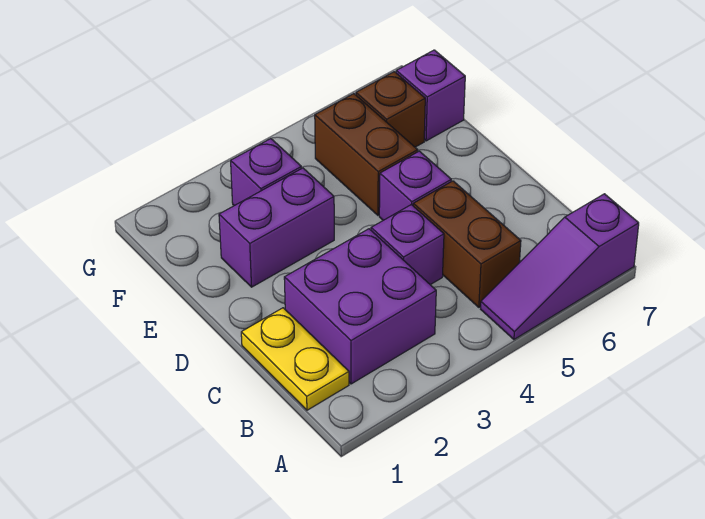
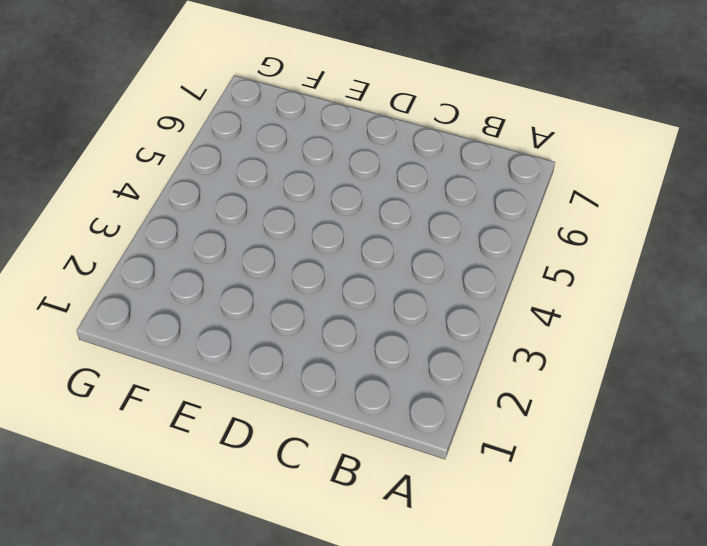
none -> purple slope A5:A7 level 1 top 7
none -> yellow plate B1:C1 level 1

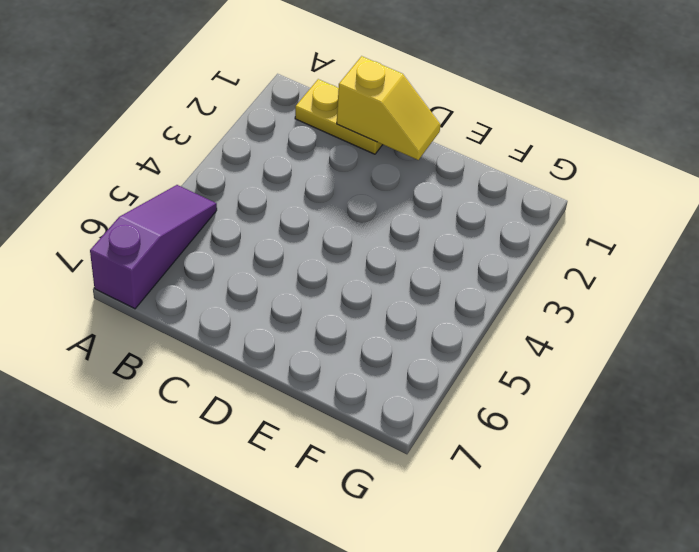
yellow slope C1:D1 level 2 top C -> none
none -> purple brick B2:C3 level 1
none -> brown brick B5:C5 level 1

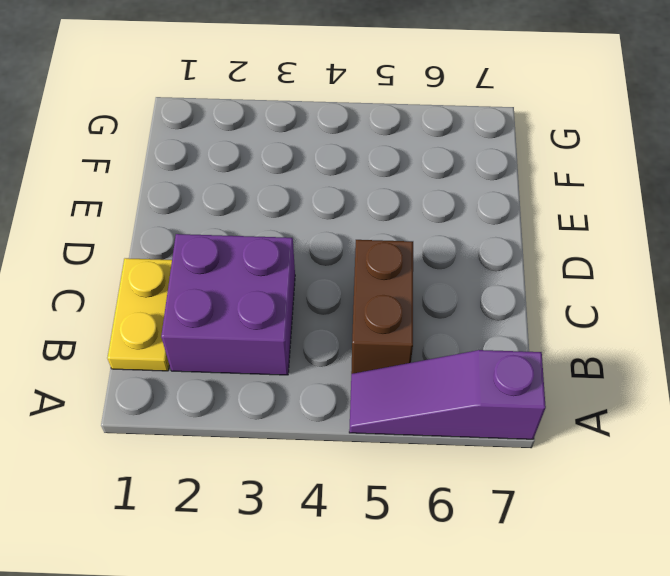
none -> purple brick C4 level 1
none -> purple brick D5 level 1

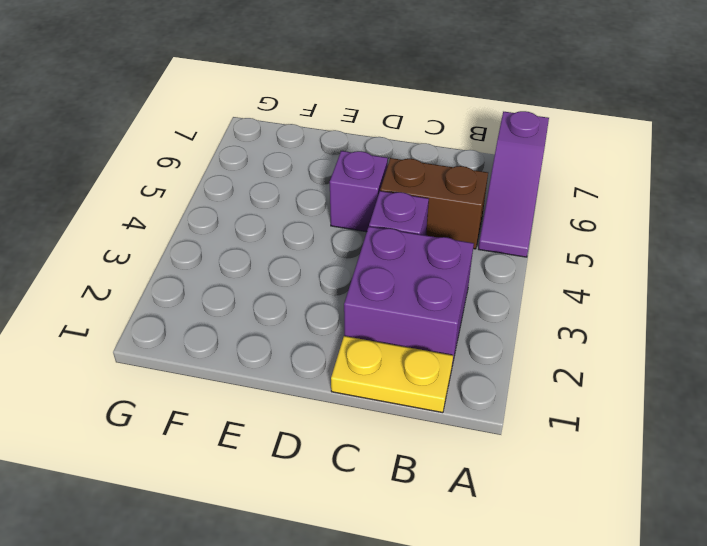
none -> purple brick E2:E3 level 1
none -> brown brick E5:F5 level 1

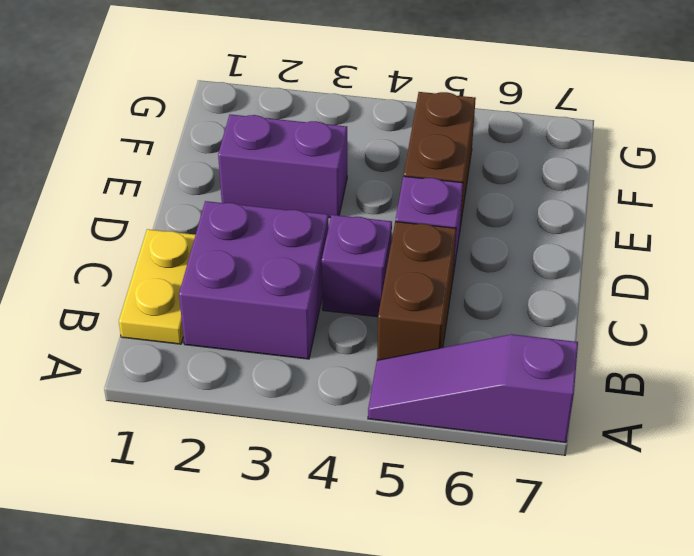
none -> purple brick F3 level 1
none -> brown brick F6 level 1

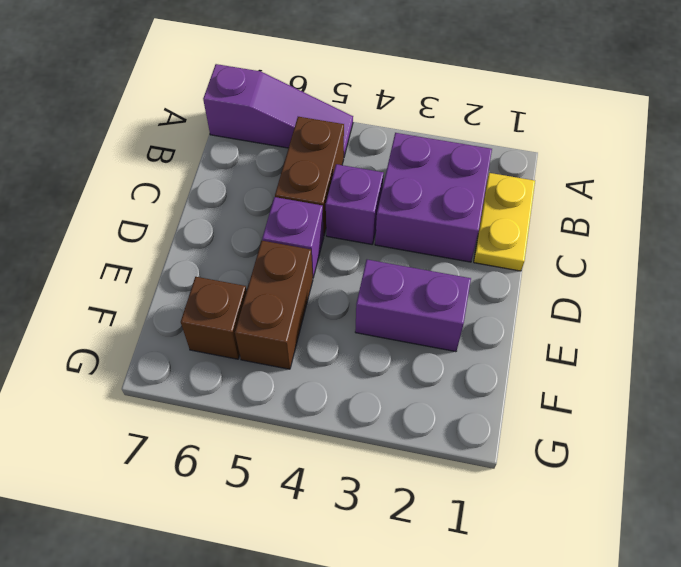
none -> purple brick F3 level 1
none -> purple brick F7 level 1

